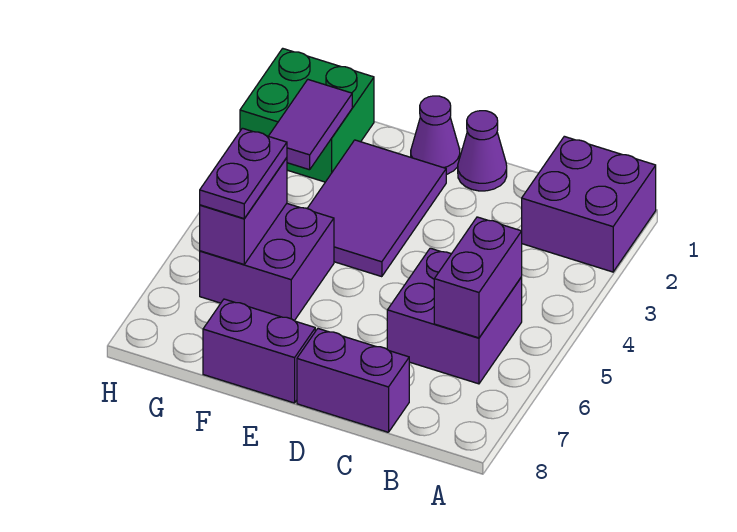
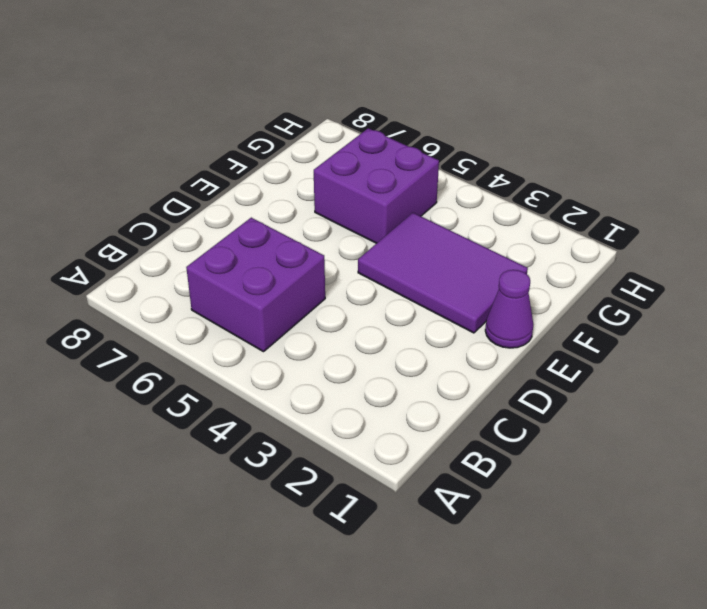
none -> purple brick A1:B2 level 1
none -> purple brick C8:D8 level 1
none -> purple cone D1 level 1

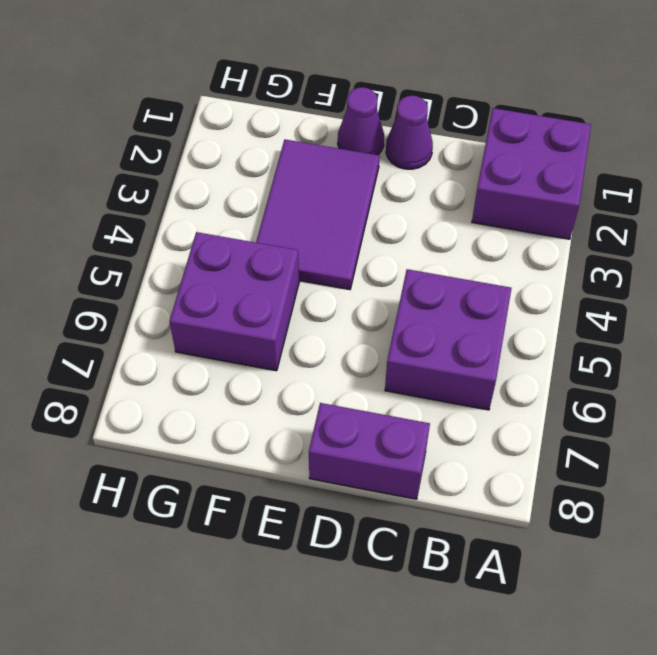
none -> purple brick E8:F8 level 1
none -> green brick G1:H2 level 1
none -> purple brick B5:B6 level 2

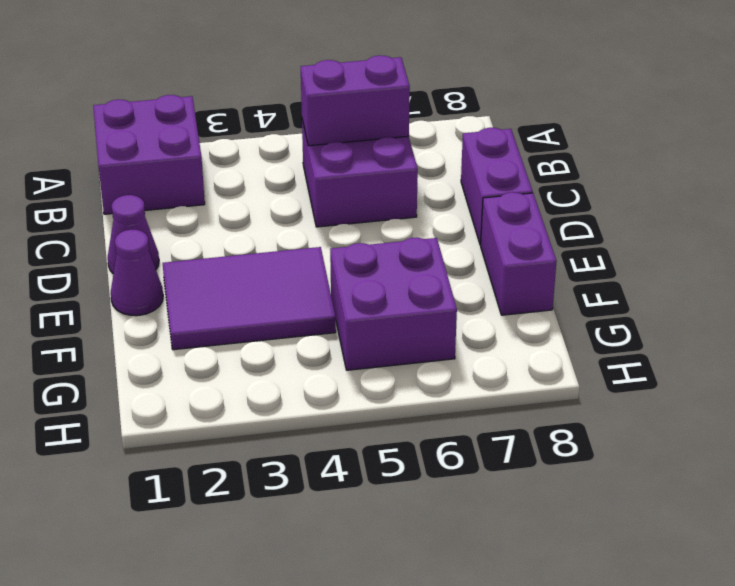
none -> green brick G1:H2 level 1
none -> purple tile G2:G3 level 2
none -> purple brick G5:G6 level 2

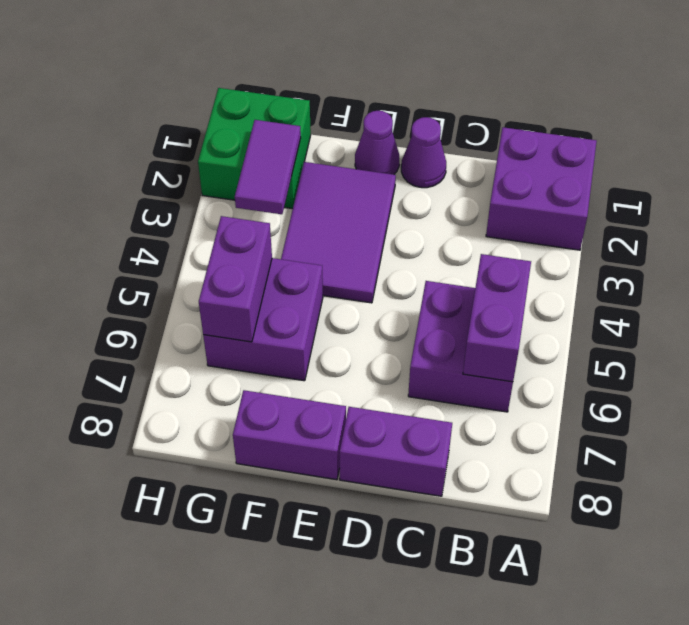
none -> purple plate G5:G6 level 3

